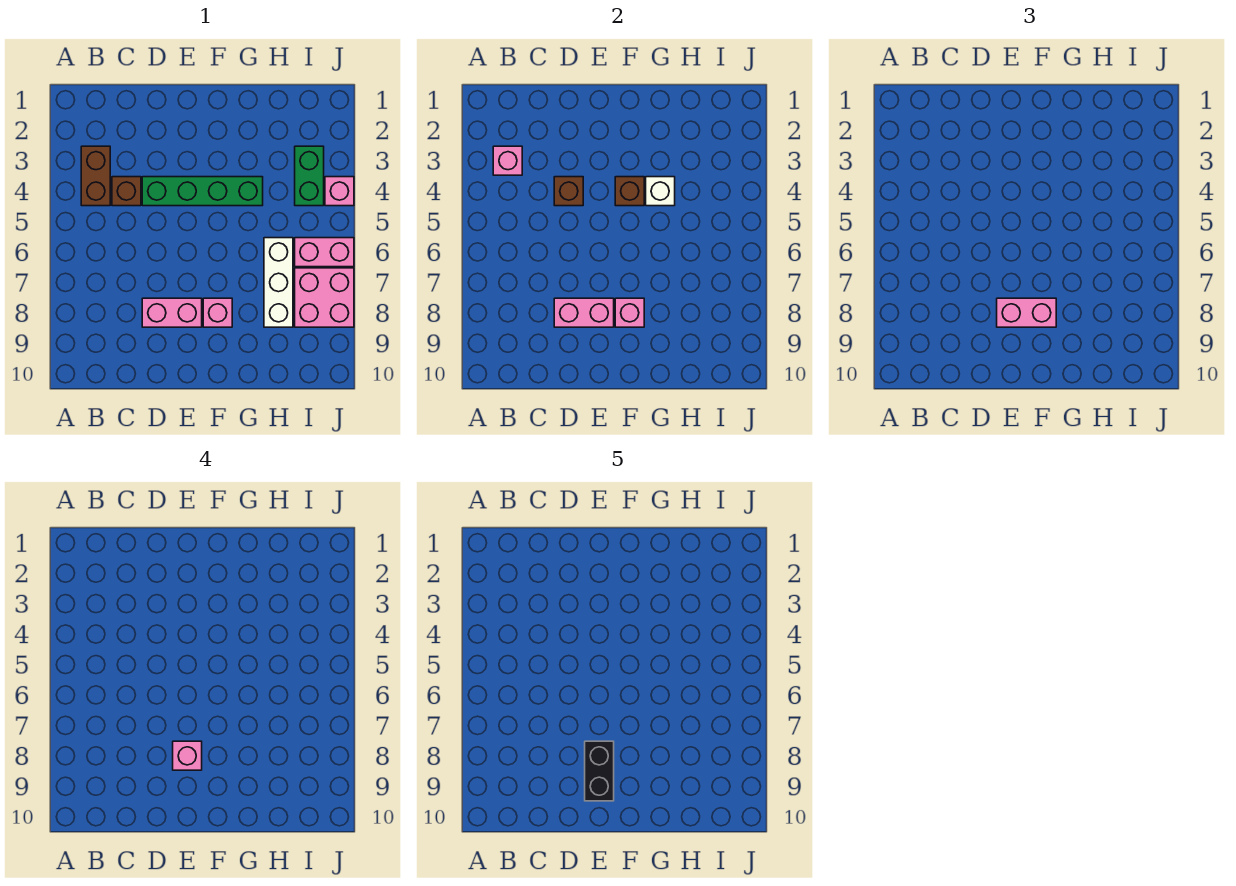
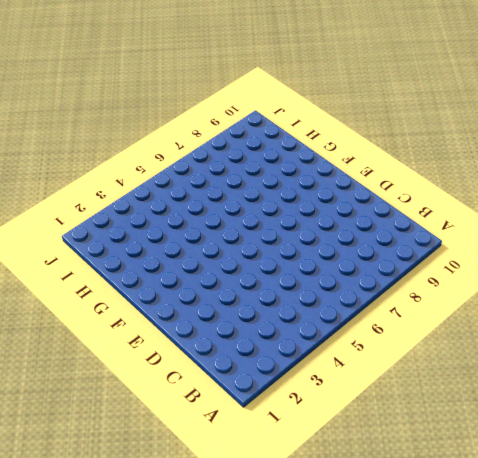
none -> brown brick B3:B4 level 1
none -> brown brick C4 level 1
none -> green brick D4:G4 level 1

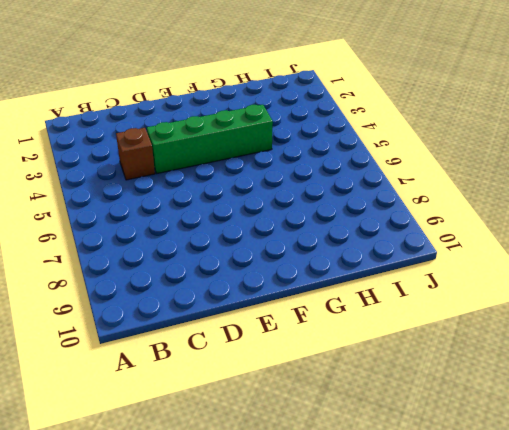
none -> brown brick B3:B4 level 1
none -> pink brick D8:E8 level 1
none -> pink brick F8 level 1

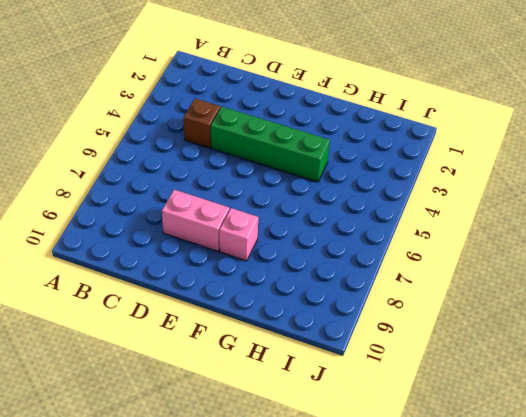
none -> brown brick B3:B4 level 1
none -> white brick H6:H8 level 1
none -> green brick I3:I4 level 1

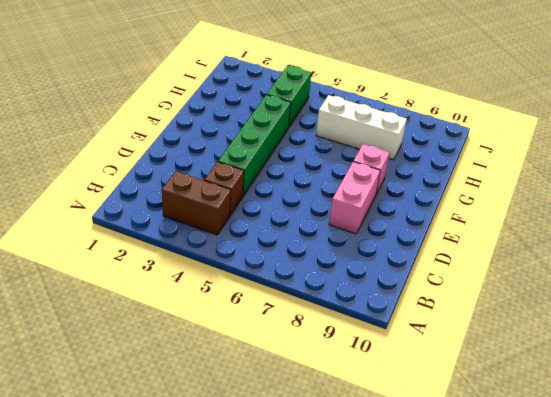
green brick H4:I4 level 1 -> green brick I3:I4 level 1
none -> pink brick I6:J6 level 1
none -> pink brick I7:J8 level 1
none -> pink brick J4 level 1

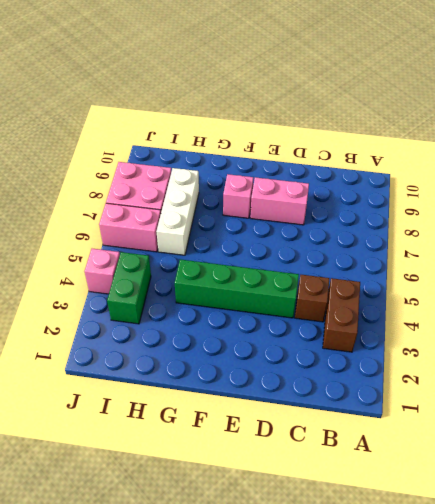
none -> pink brick B3 level 2
none -> brown brick D4 level 2
none -> pink brick D8:E8 level 2

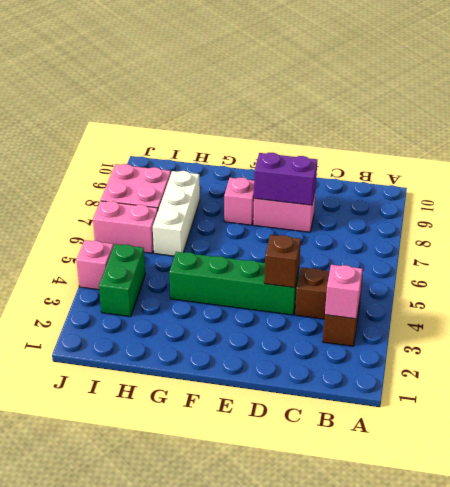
purple brick D8:E8 level 2 -> pink brick D8:E8 level 2
none -> brown brick F4 level 2
none -> pink brick F8 level 2
none -> white brick G4 level 2

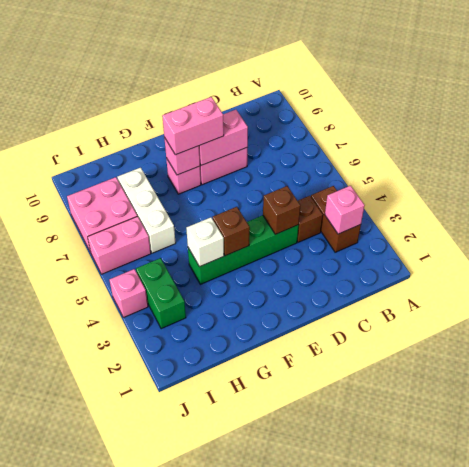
none -> pink brick E8 level 4
none -> black brick E8:E9 level 5

